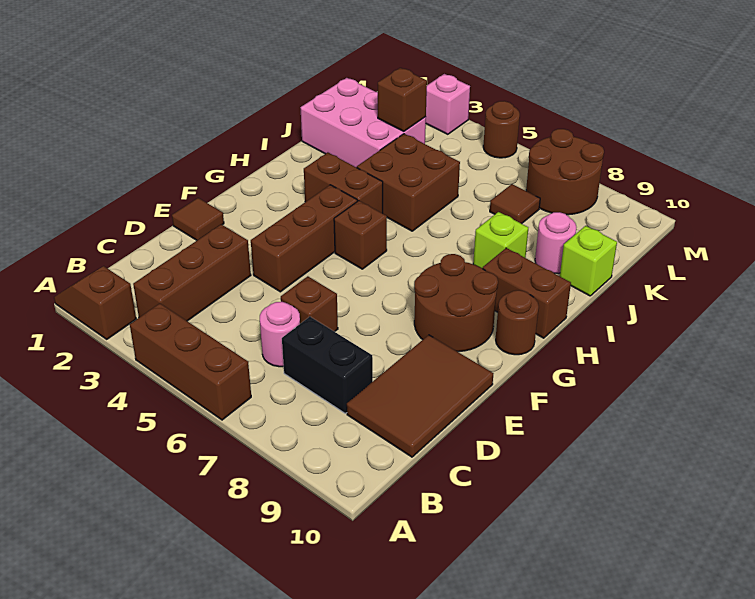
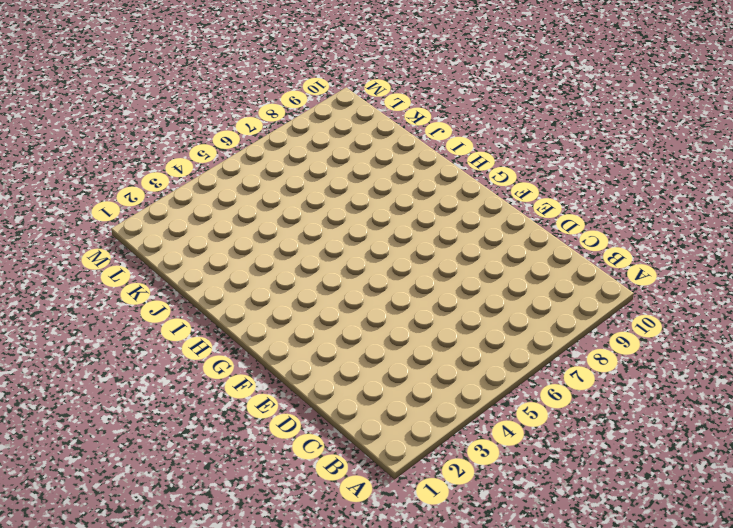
none -> brown slope A1:A2 level 1 top 2
none -> brown brick A4:A6 level 1
none -> brown brick B3:D3 level 1

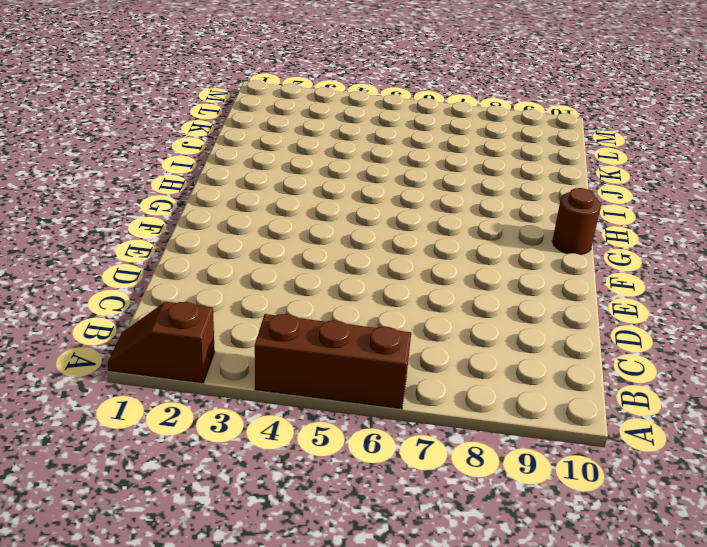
none -> brown brick B3:D3 level 1
none -> pink round brick C6 level 1
none -> black brick C7:C8 level 1

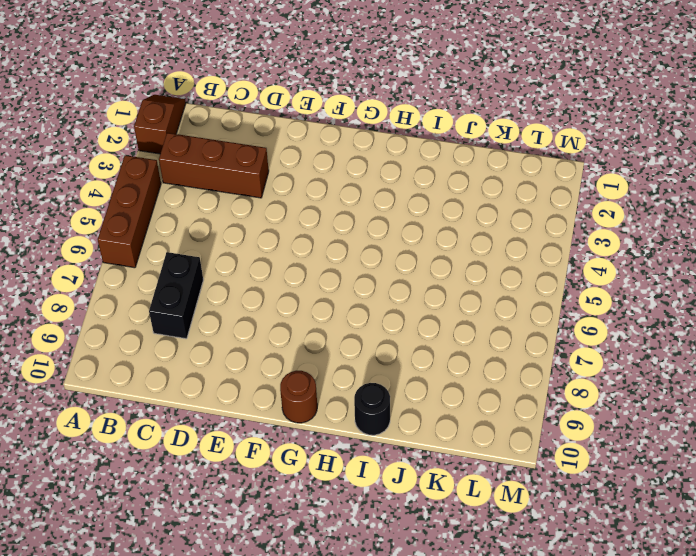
black round brick I10 level 1 -> none
none -> pink round brick C6 level 1
none -> brown tile C9:E10 level 1
none -> brown brick D6 level 1

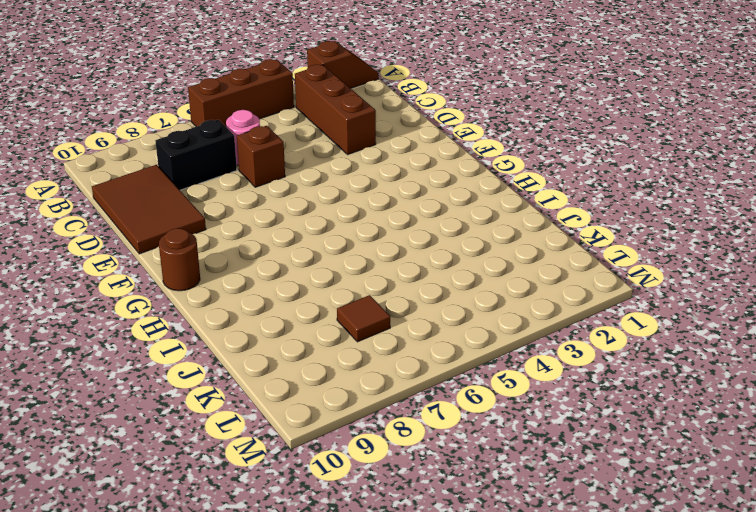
none -> brown tile E1 level 1
none -> brown brick E4:G4 level 1
none -> brown round brick F8:G9 level 1

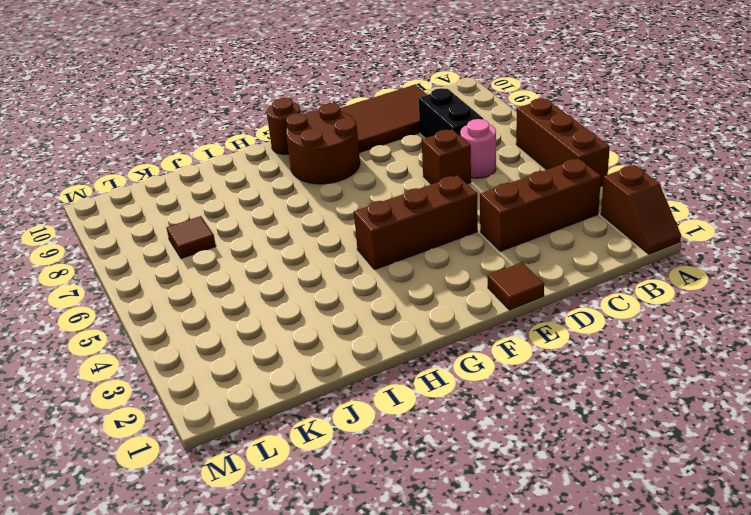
none -> brown brick G5 level 1
none -> brown brick H3:H4 level 1
none -> brown brick H9:H10 level 1

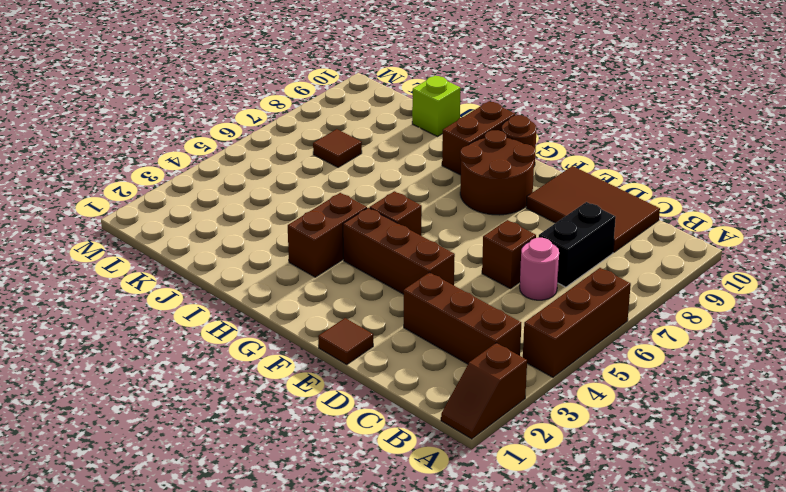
none -> brown brick I4:J5 level 1
none -> lime brick I8 level 1
none -> pink brick J1:K3 level 1

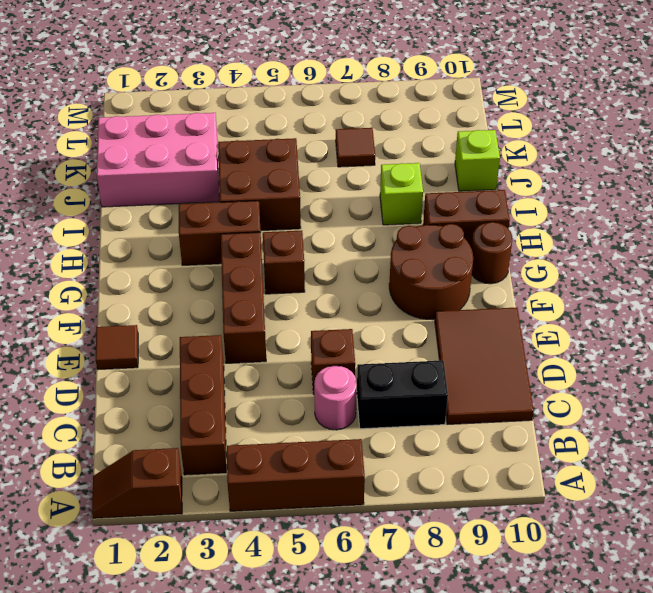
none -> pink round brick J9 level 1
none -> brown round brick L7:M8 level 1
none -> pink brick M3 level 1

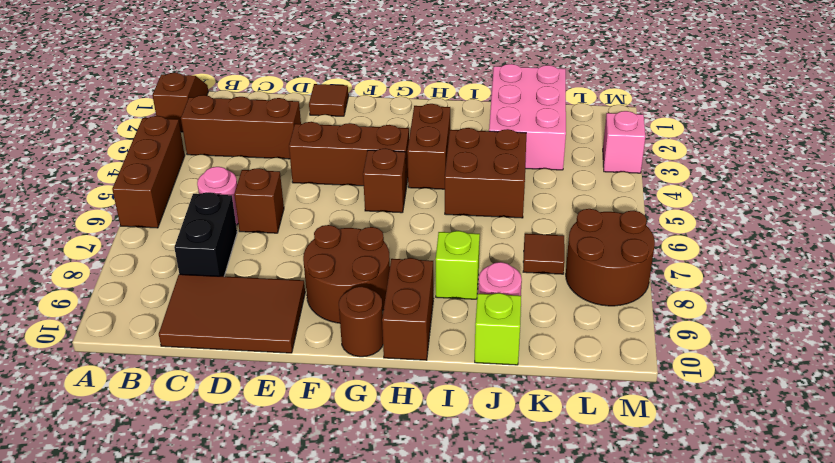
none -> brown round brick M5 level 1
none -> brown brick K3 level 2

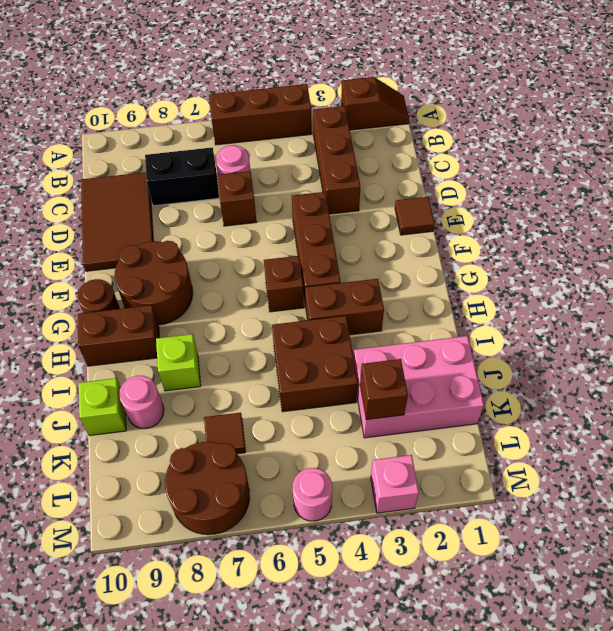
pink round brick M5 level 1 -> brown round brick M5 level 1

